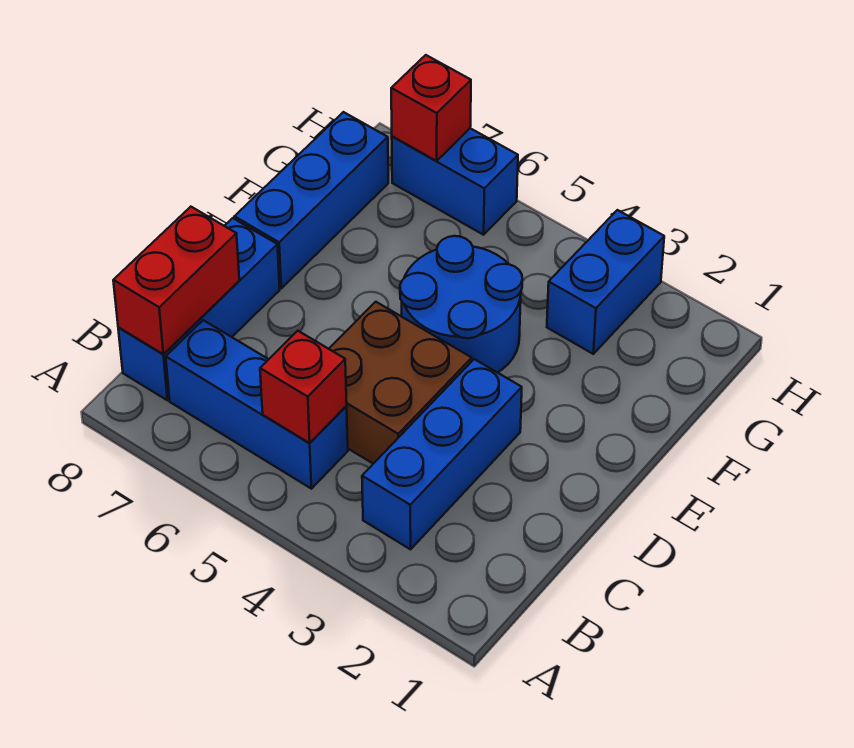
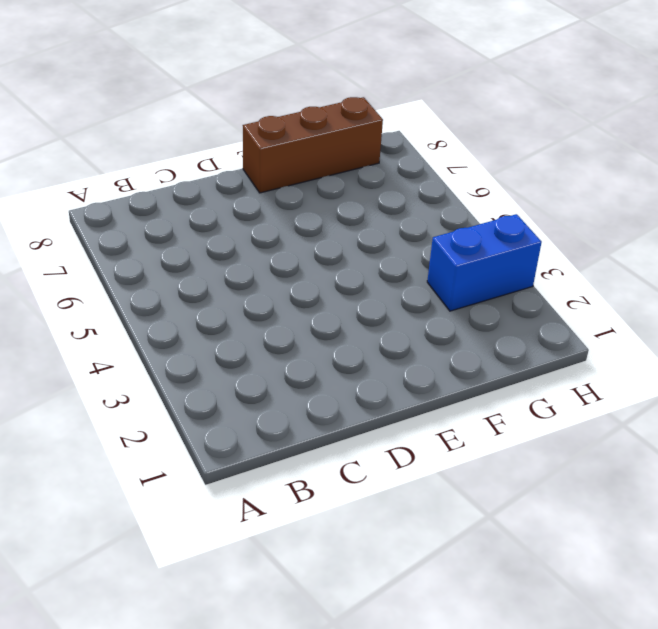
brown brick E8:G8 level 1 -> blue brick E8:G8 level 1
none -> blue brick B3:D3 level 1
none -> blue brick B5:B7 level 1

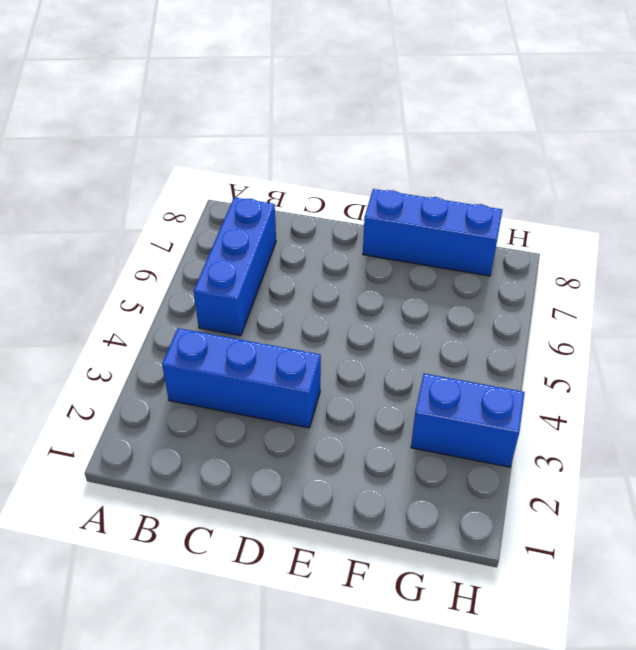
none -> blue brick B8:D8 level 1
none -> brown brick C4:D5 level 1

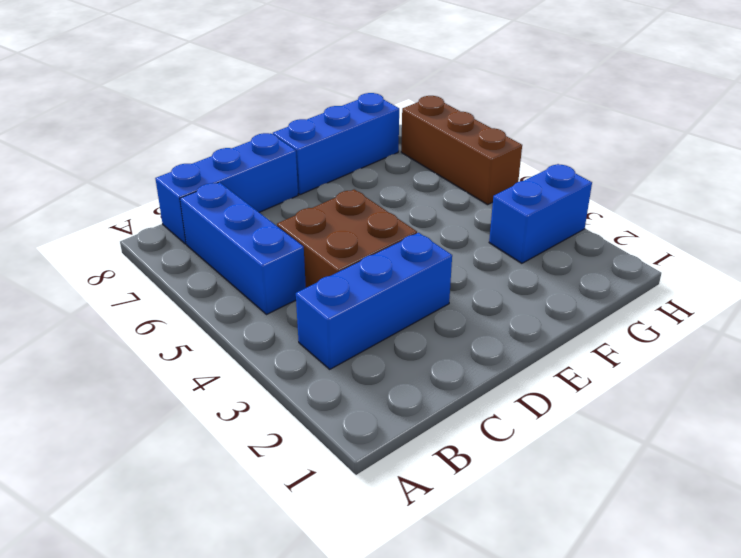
brown brick H5:H7 level 1 -> blue brick H6:H7 level 1
none -> blue round brick E4:F5 level 1
none -> red brick B5 level 2

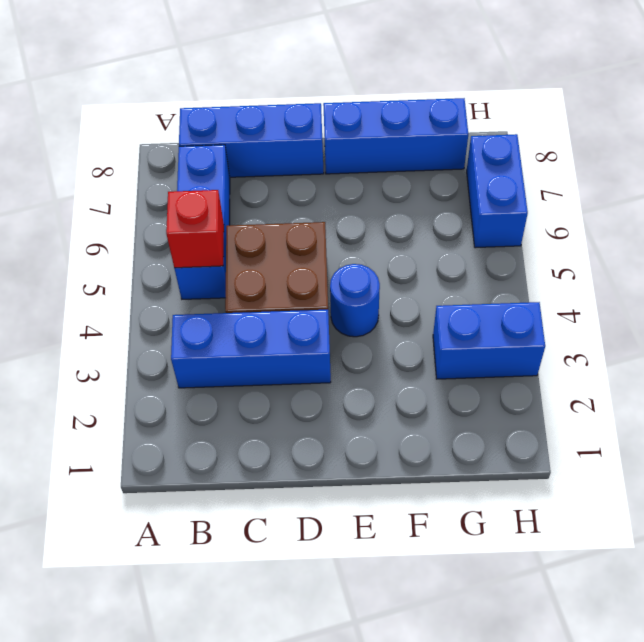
blue round brick E4 level 1 -> blue round brick E4:F5 level 1
none -> red brick B8:C8 level 2
none -> red brick H7 level 2

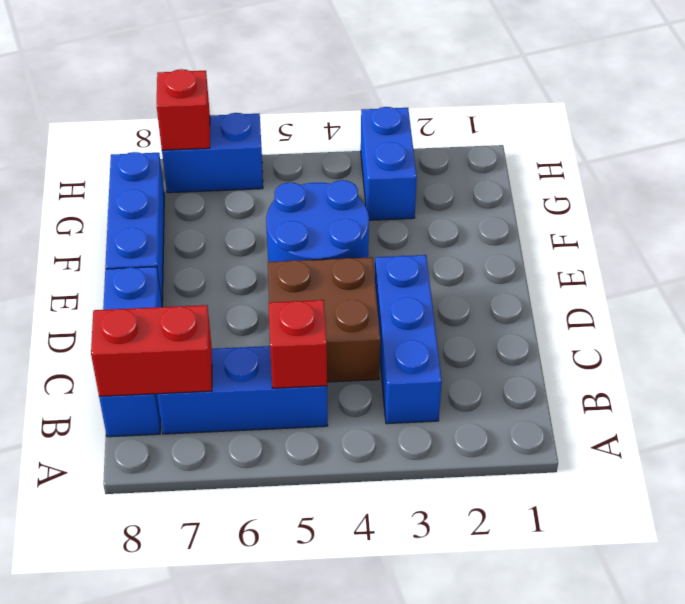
red brick B7:B8 level 2 -> red brick B8:C8 level 2

